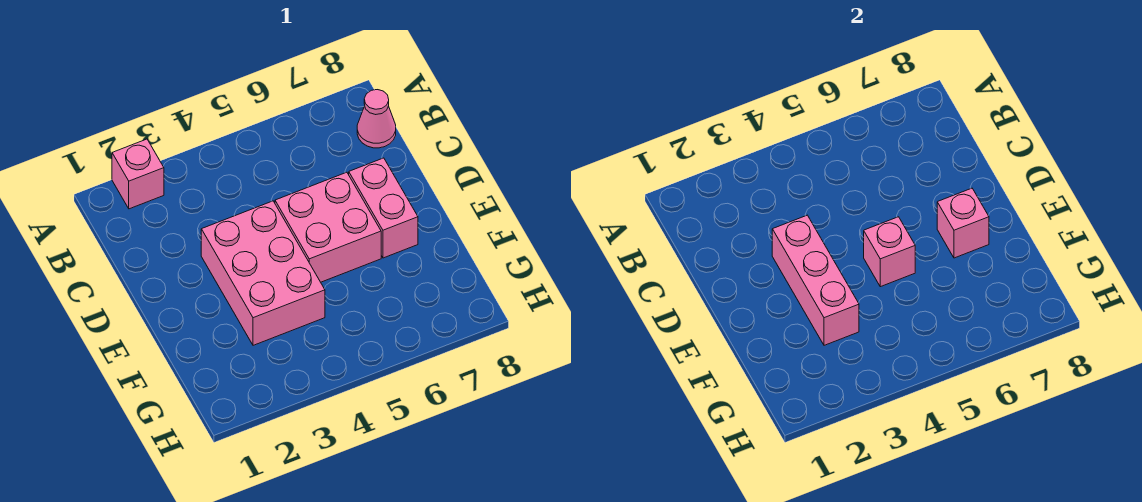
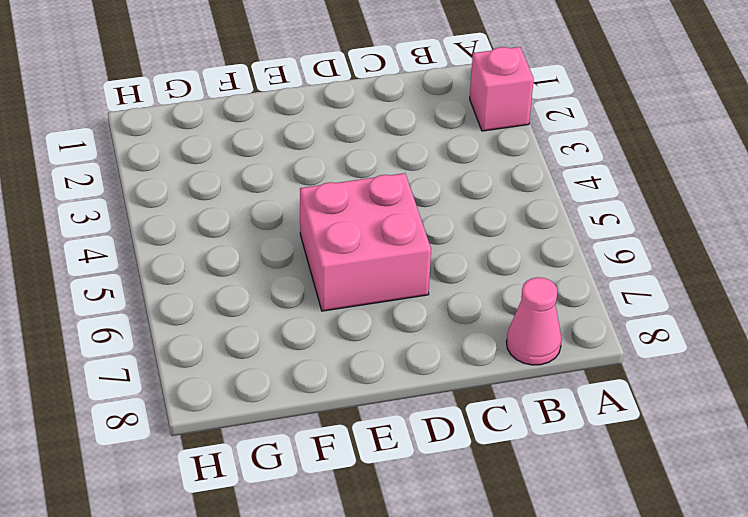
none -> pink brick D3:F4 level 1
none -> pink brick D7:E7 level 1

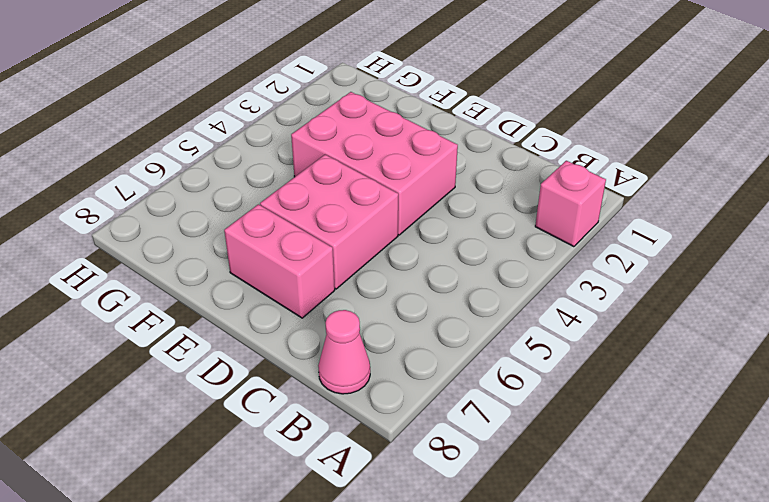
none -> pink brick D3:F3 level 2
none -> pink brick E5 level 2

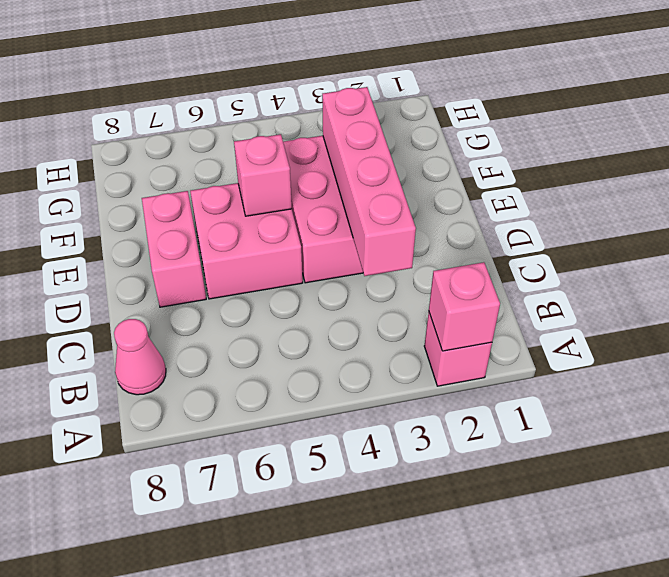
pink brick A2 level 2 -> pink brick E7 level 2
pink brick C3:F3 level 2 -> pink brick D3:F3 level 2

